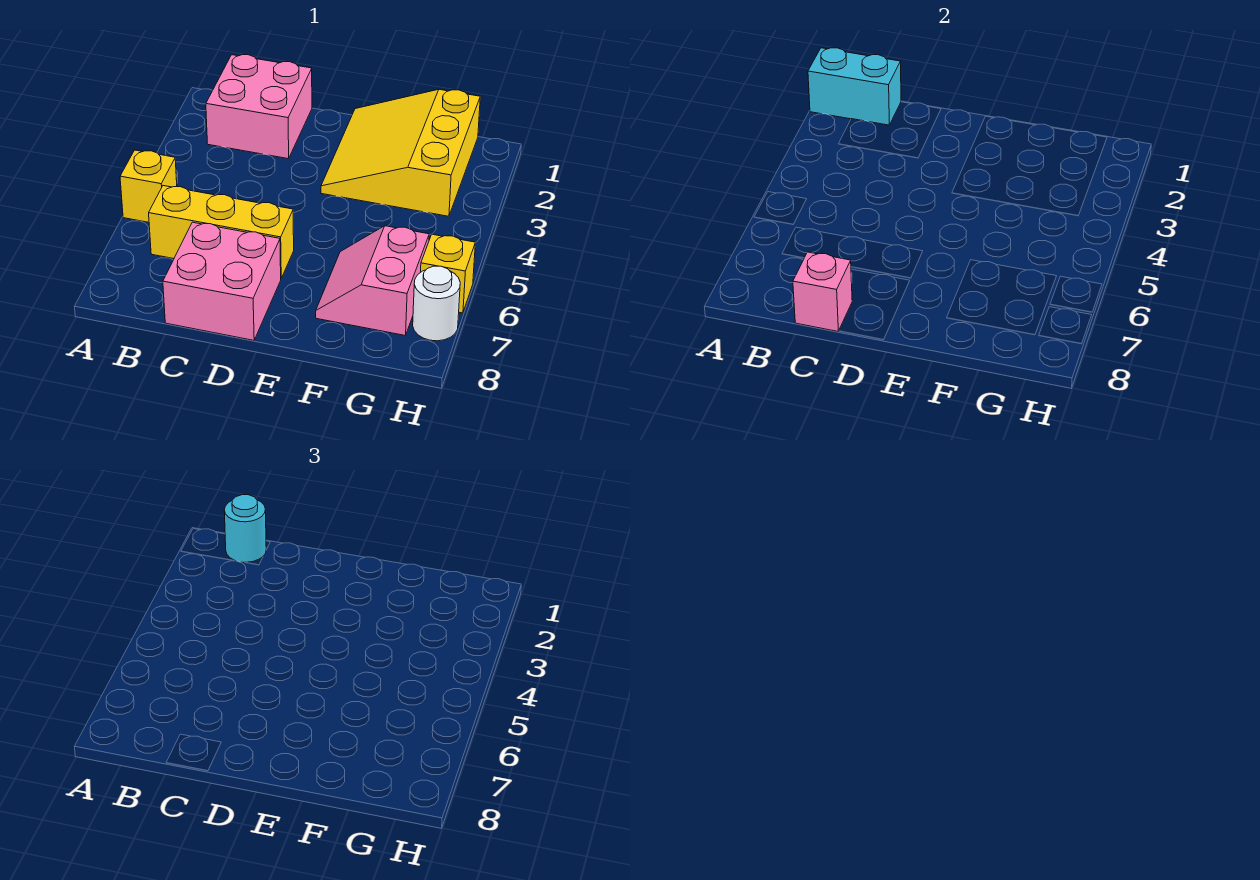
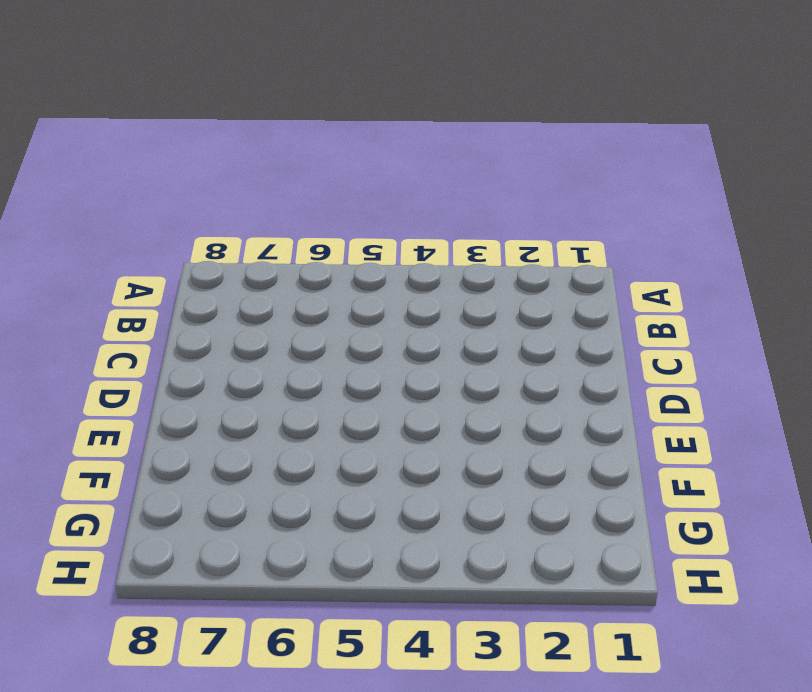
none -> yellow brick A5 level 1
none -> pink brick B1:C2 level 1

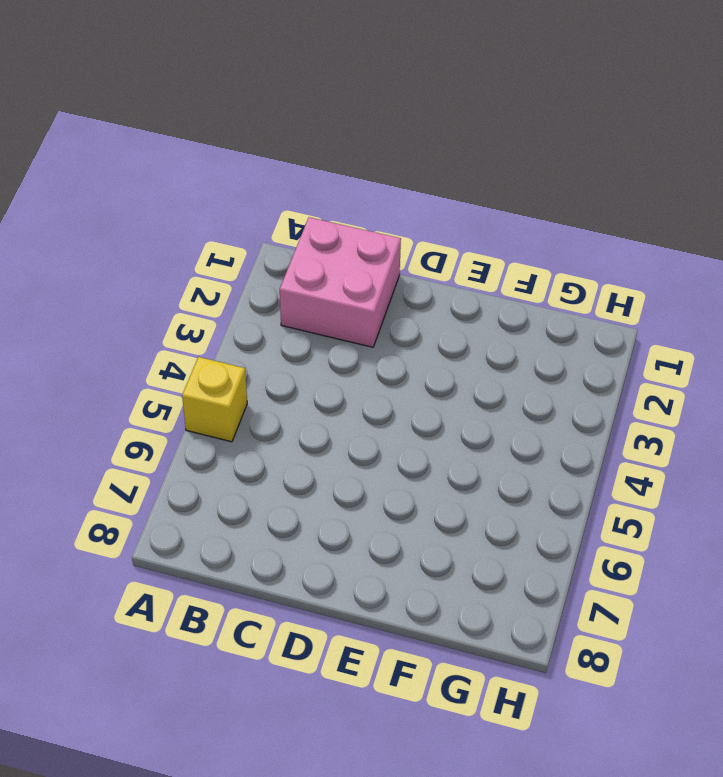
none -> yellow brick B6:D6 level 1
none -> pink brick C7:D8 level 1

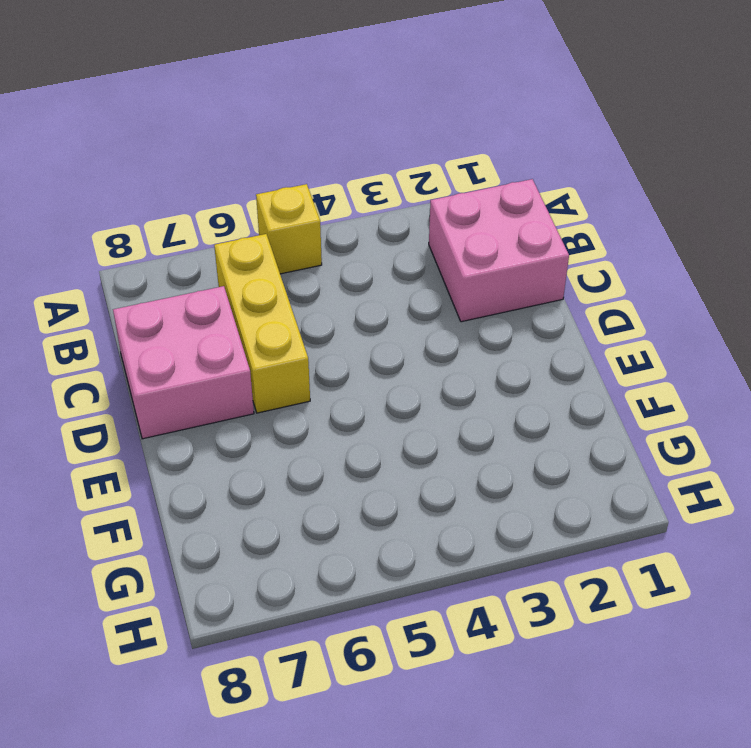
none -> yellow slope E1:G3 level 1 top G
none -> pink slope F6:G7 level 1 top G

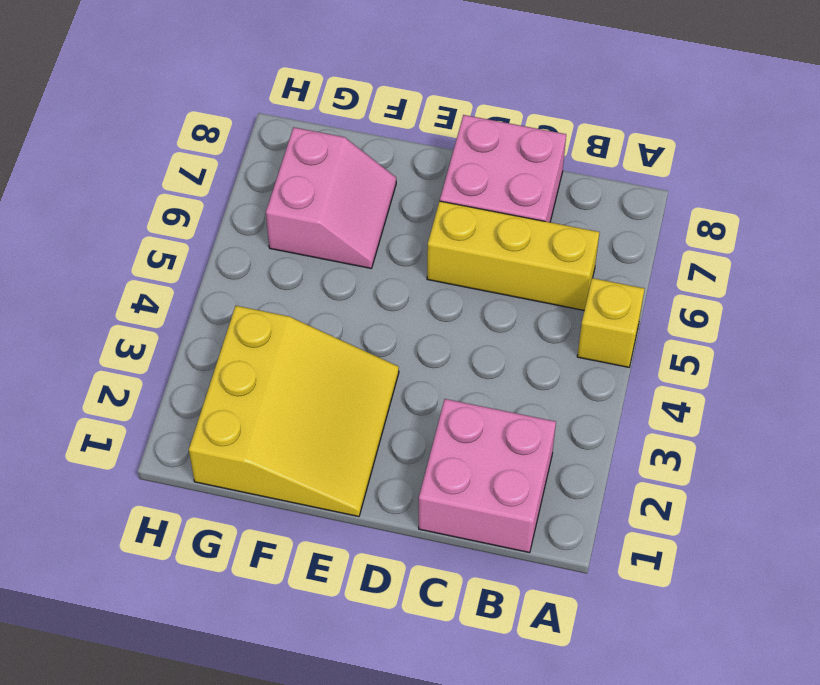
none -> yellow brick H6 level 1
none -> white round brick H7 level 1

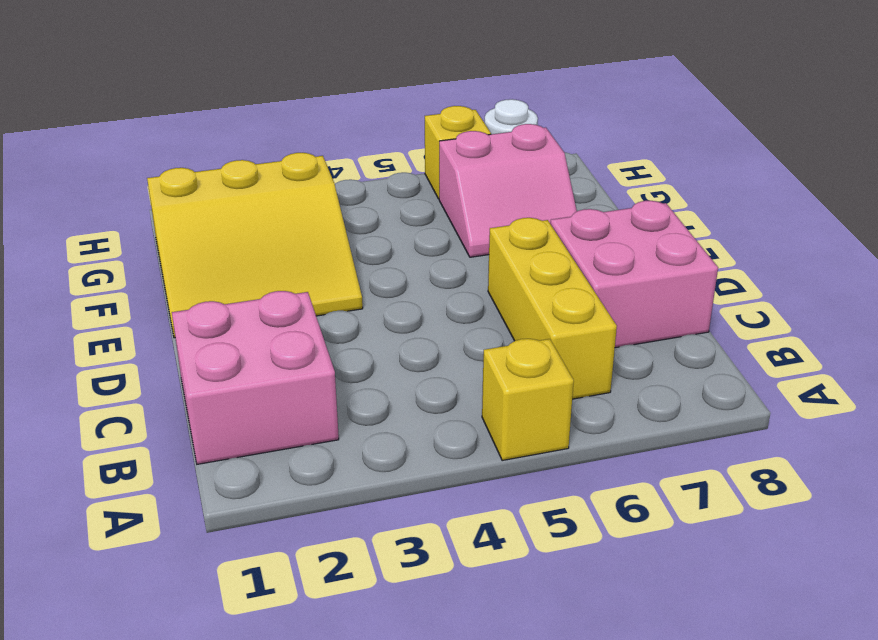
none -> cyan brick A1:B1 level 2
none -> pink brick C8 level 2

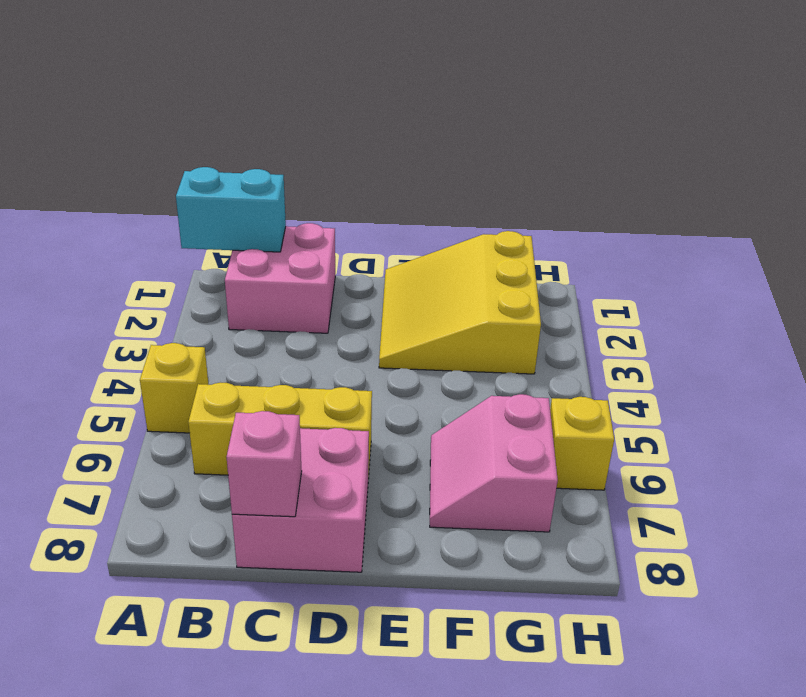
none -> white round brick H7 level 1
none -> cyan round brick B1 level 3

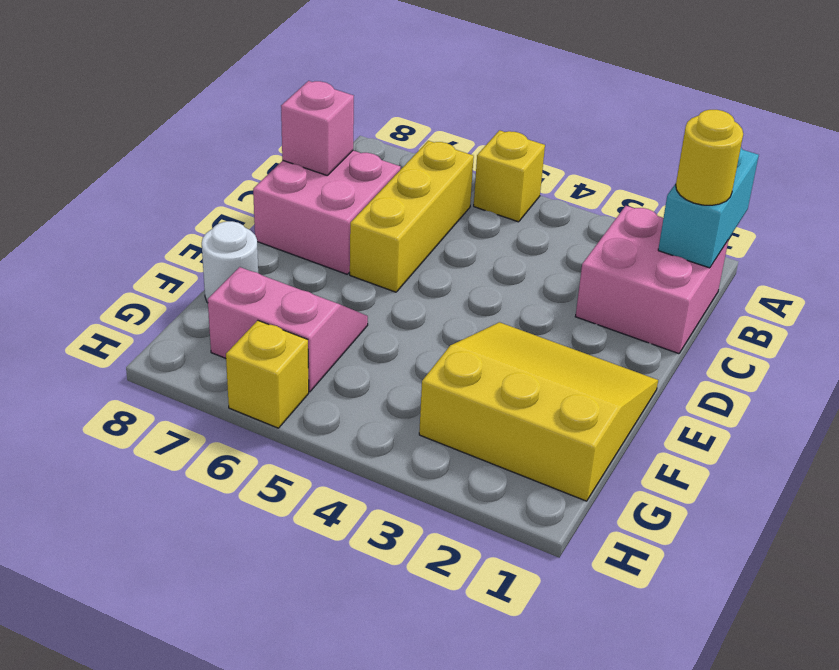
yellow round brick B1 level 3 -> cyan round brick B1 level 3
white round brick F8 level 1 -> white round brick H7 level 1

